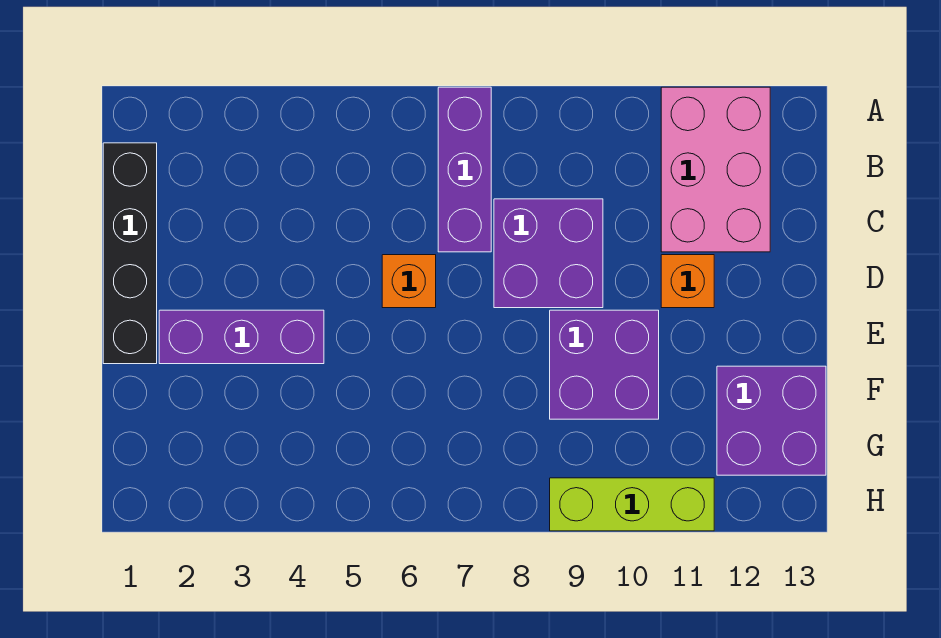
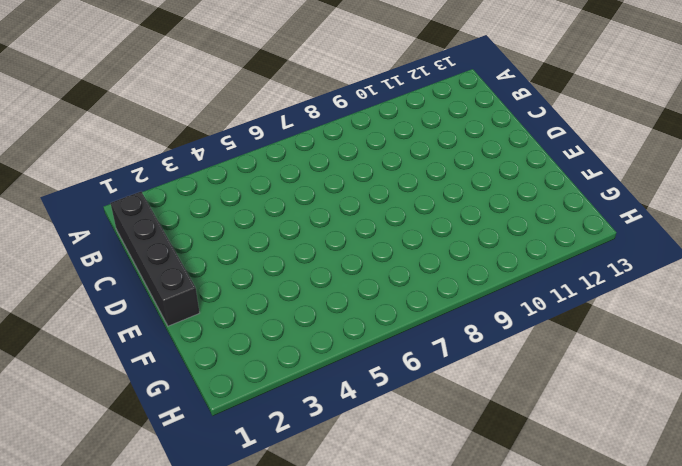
none -> purple brick A7:C7 level 1
none -> pink brick A11:C12 level 1

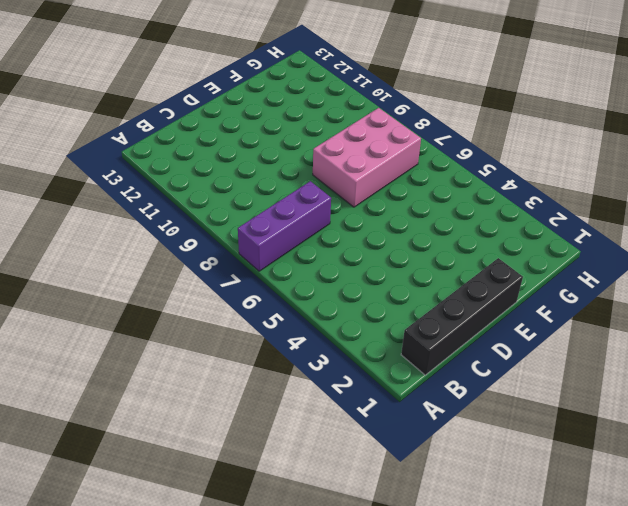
pink brick E7:G8 level 1 -> pink brick A11:C12 level 1
none -> purple brick C8:D9 level 1
none -> orange brick D6 level 1

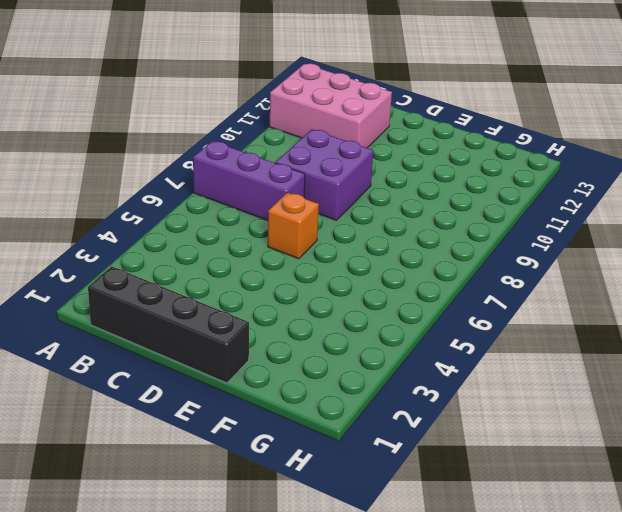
none -> orange brick D11 level 1
none -> purple brick E2:E4 level 1

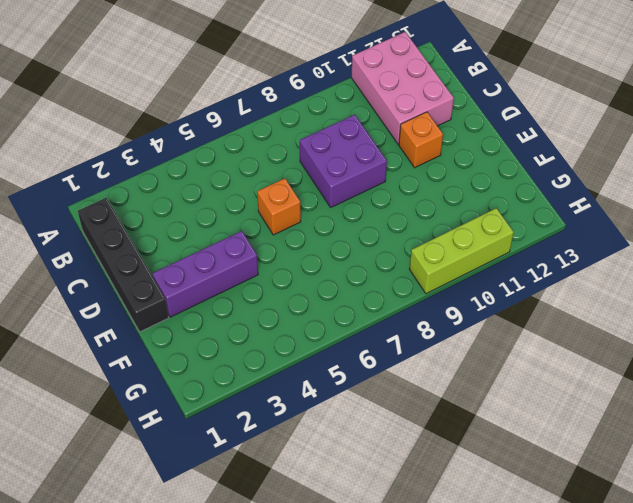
none -> purple brick A7:C7 level 1
none -> purple brick E9:F10 level 1

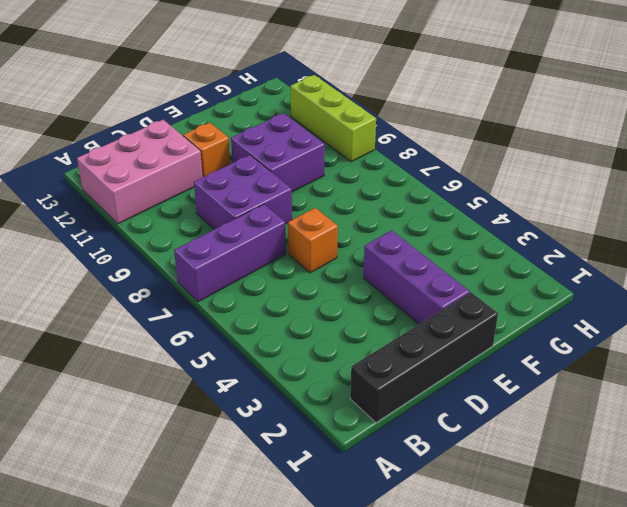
none -> purple brick F12:G13 level 1

